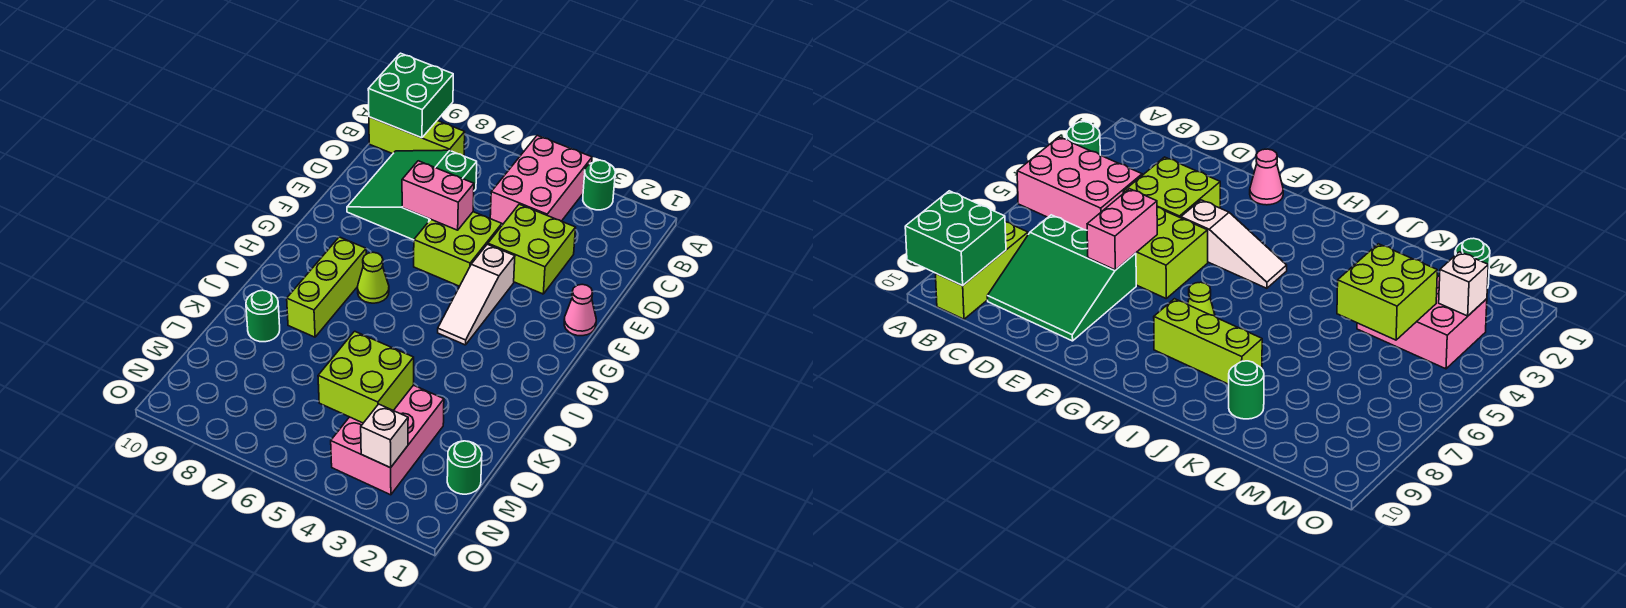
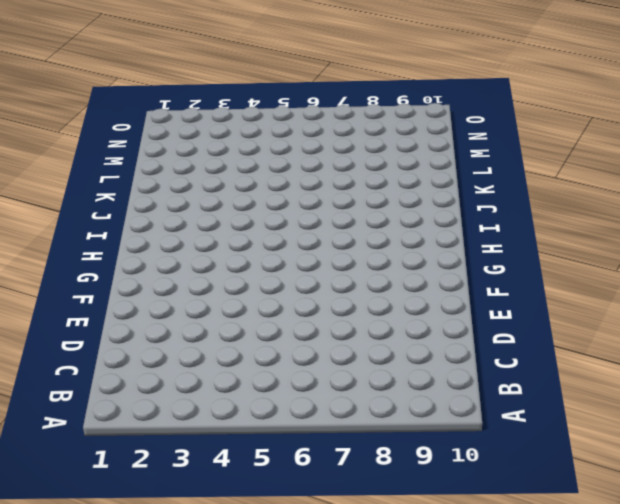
none -> green round brick A3 level 1
none -> pink brick A4:C5 level 1
none -> lime brick B8:B10 level 1

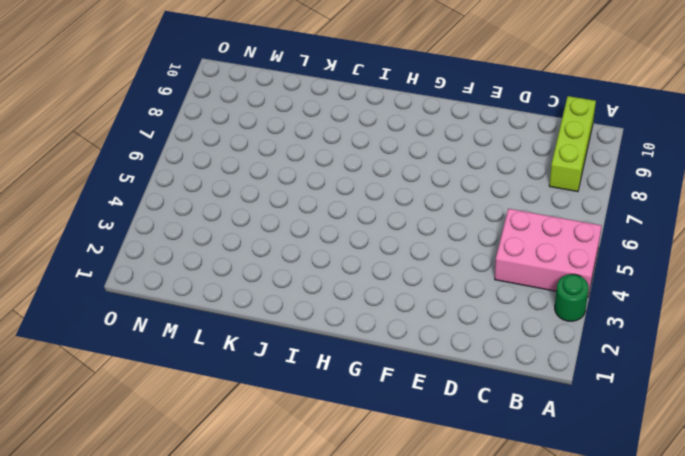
none -> green slope C7:E9 level 1 top 7
none -> lime brick D3:E4 level 1
none -> lime brick E5:F6 level 1

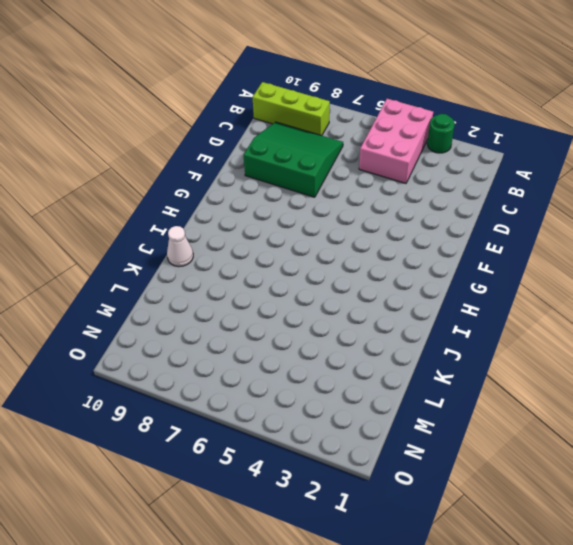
green slope C7:E9 level 1 top E -> green slope C7:E9 level 1 top 7
white cone J10 level 1 -> none
none -> lime brick D3:E4 level 1
none -> lime brick E5:F6 level 1
none -> pink cone F1 level 1

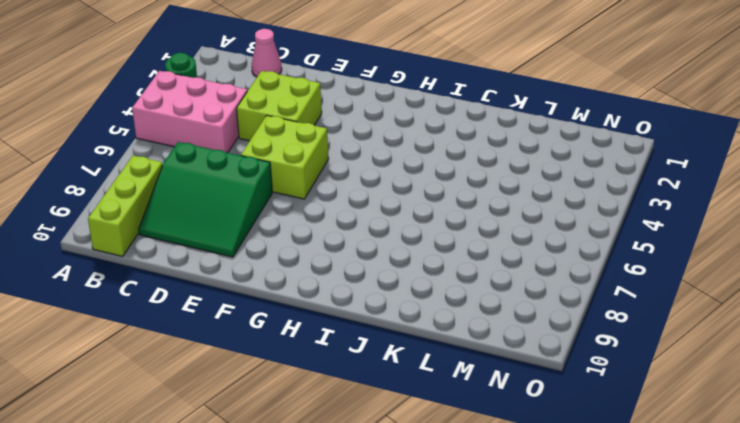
pink cone C1 level 1 -> pink cone F1 level 1
none -> white slope F4:H4 level 1 top F
none -> lime cone H7 level 1
none -> lime brick H8:J8 level 1

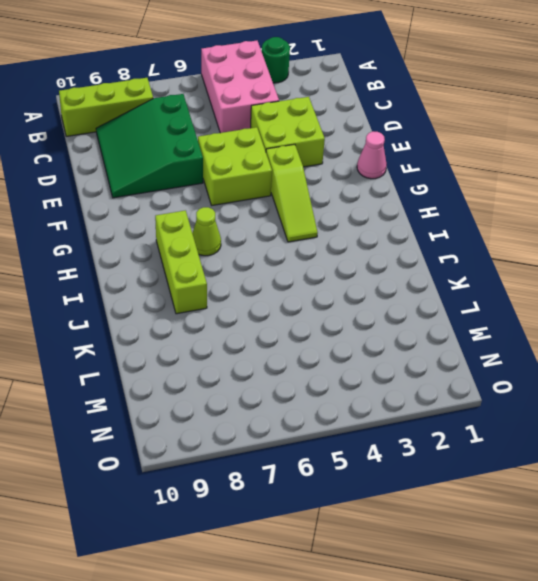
lime slope F4:H4 level 1 top F -> white slope F4:H4 level 1 top F
none -> green round brick K9 level 1
none -> pink brick L3:N4 level 1
none -> green round brick M1 level 1

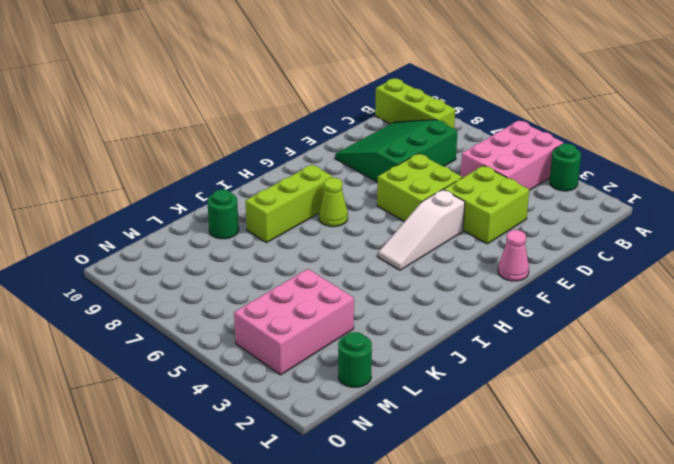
none -> green brick A9:B10 level 2
none -> pink brick E6:E7 level 2
none -> lime brick L4:M5 level 2

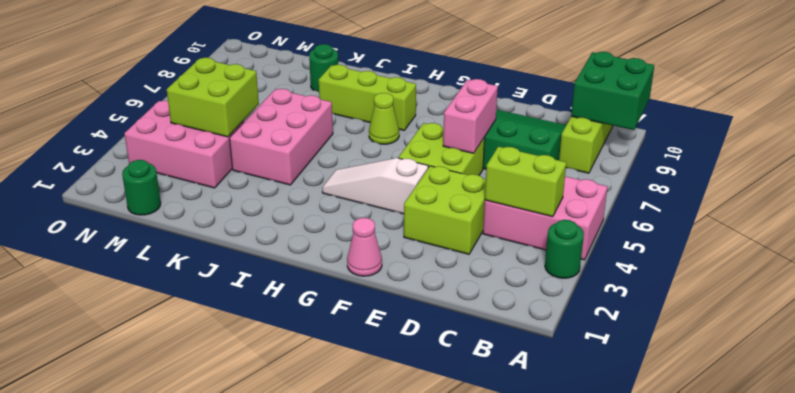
lime brick B4:C4 level 2 -> none
pink brick J4:K6 level 1 -> none
none -> white brick N3 level 2

